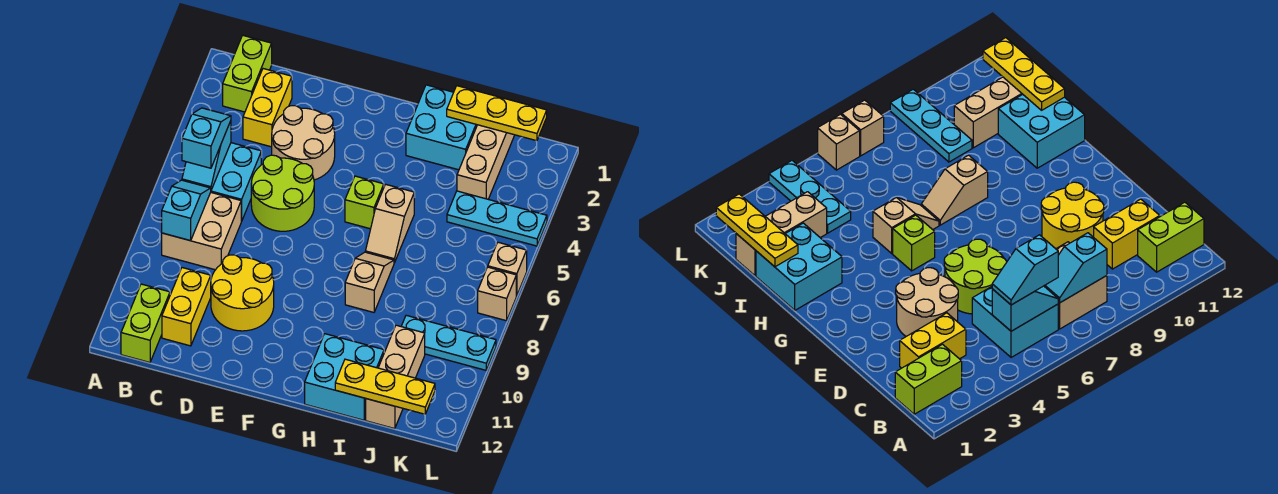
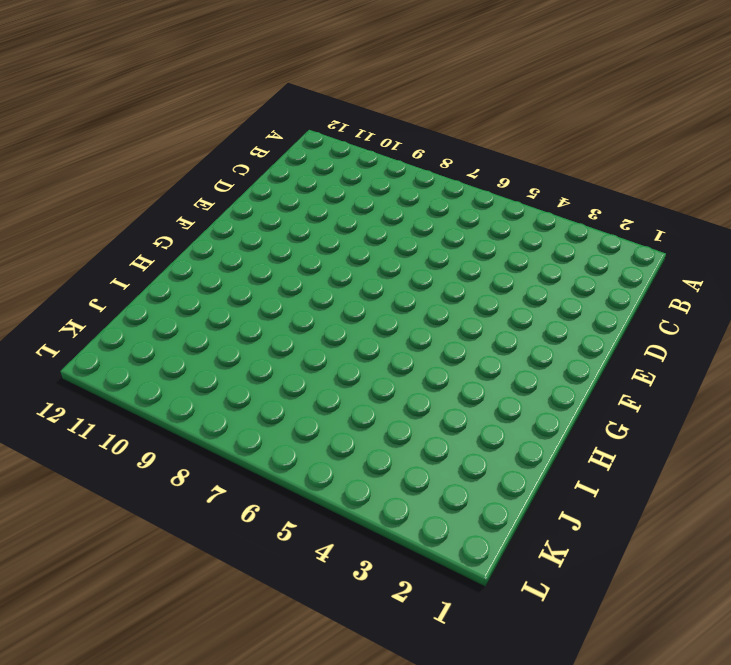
none -> lime brick B1:B2 level 1
none -> cyan brick B5:C6 level 1
none -> tan brick B7:C8 level 1

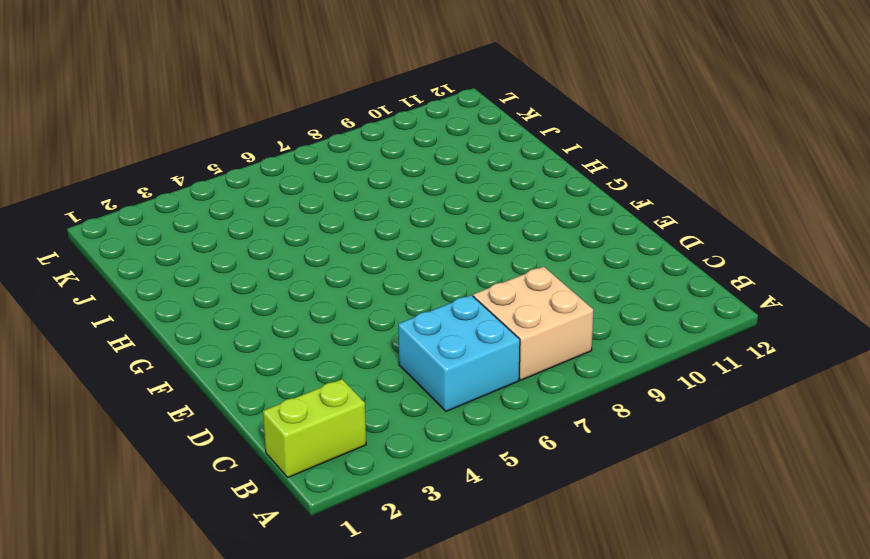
none -> lime brick B11:B12 level 1
none -> yellow brick C2:C3 level 1
none -> yellow brick C10:C11 level 1

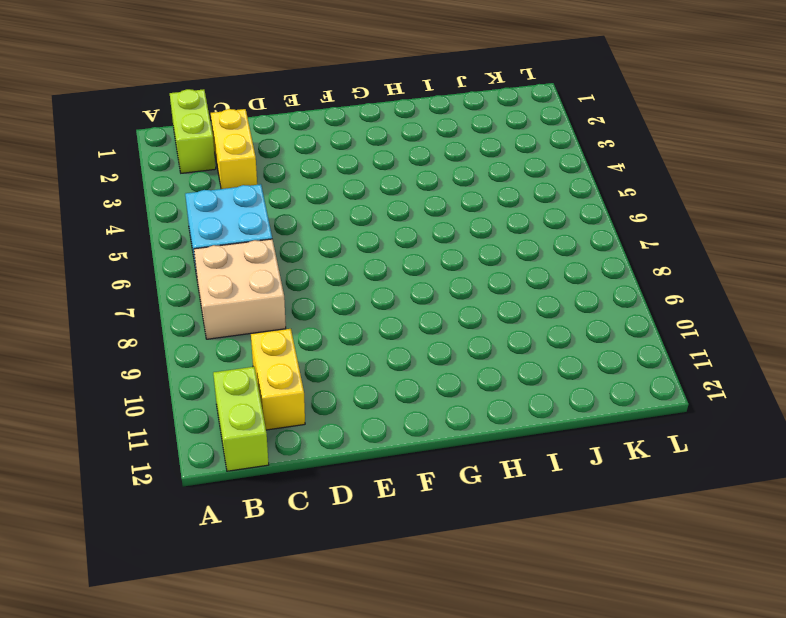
none -> tan round brick D3:E4 level 1
none -> lime round brick D5:E6 level 1
none -> yellow round brick D9:E10 level 1

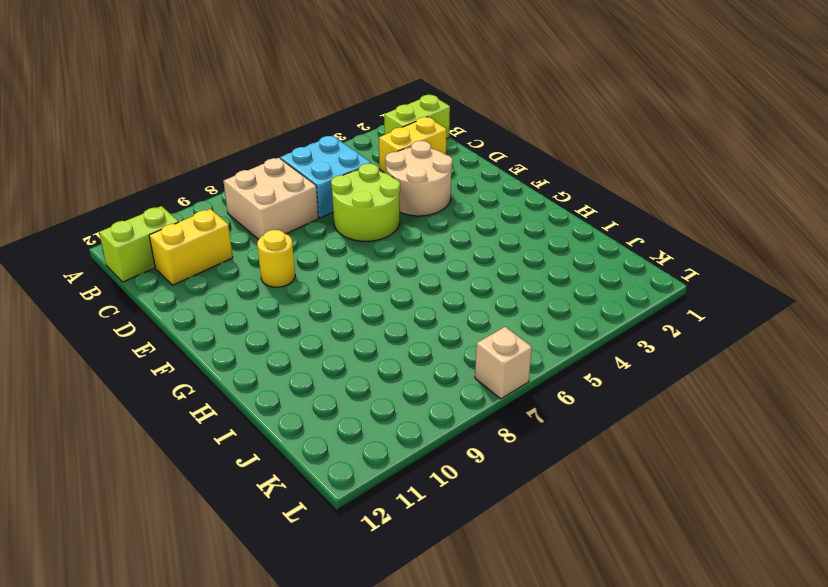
yellow round brick E9 level 1 -> yellow round brick D9:E10 level 1
none -> lime brick G5 level 1
none -> cyan brick H1:I2 level 1
none -> tan slope H5:H6 level 1 top 5

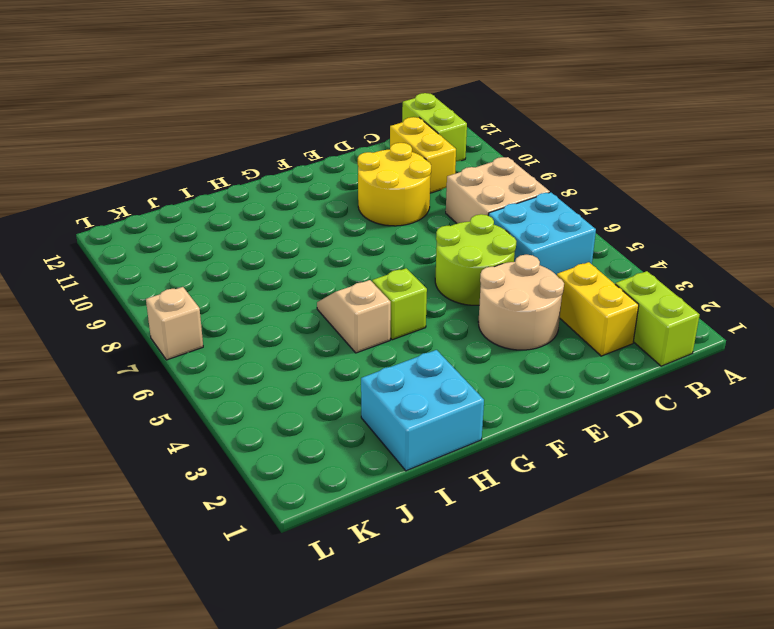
none -> tan slope H7:H8 level 1 top 8
none -> cyan brick H11:I12 level 1
none -> tan brick J1:J3 level 1

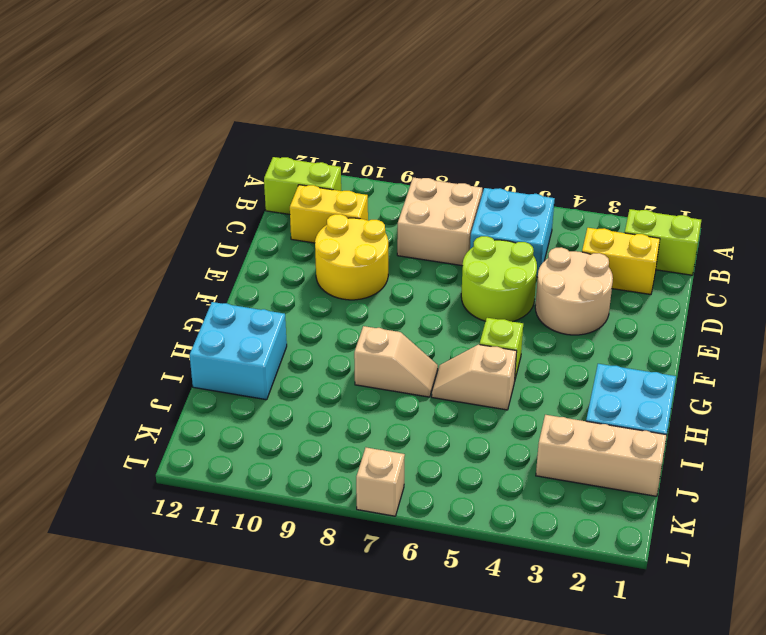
none -> cyan plate J4:L4 level 1
none -> cyan plate J9:L9 level 1
none -> tan brick J10:J12 level 1

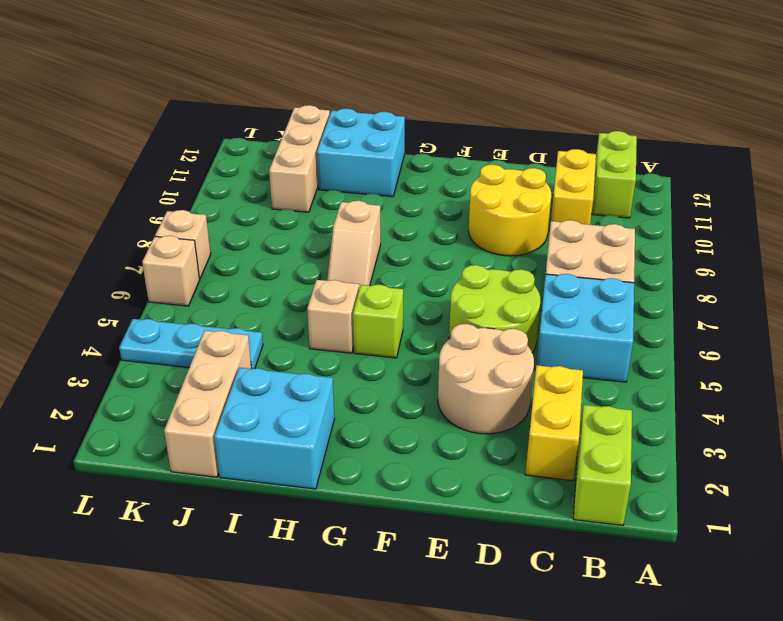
none -> cyan plate J9:L9 level 1
none -> cyan slope B5:B6 level 2 top 5
none -> cyan slope B7:B8 level 2 top 8

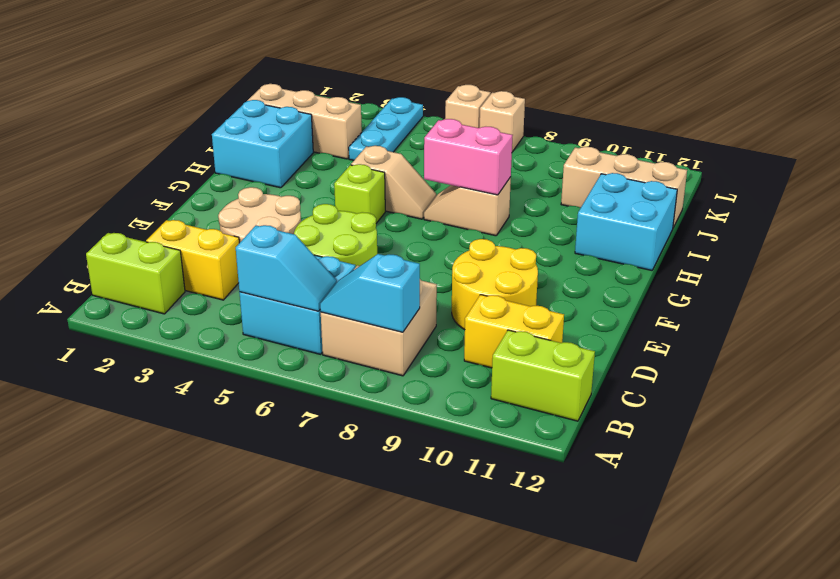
pink brick H7:H8 level 2 -> none
none -> cyan plate J9:L9 level 1
none -> yellow plate I1:K1 level 2
none -> yellow plate I12:K12 level 2

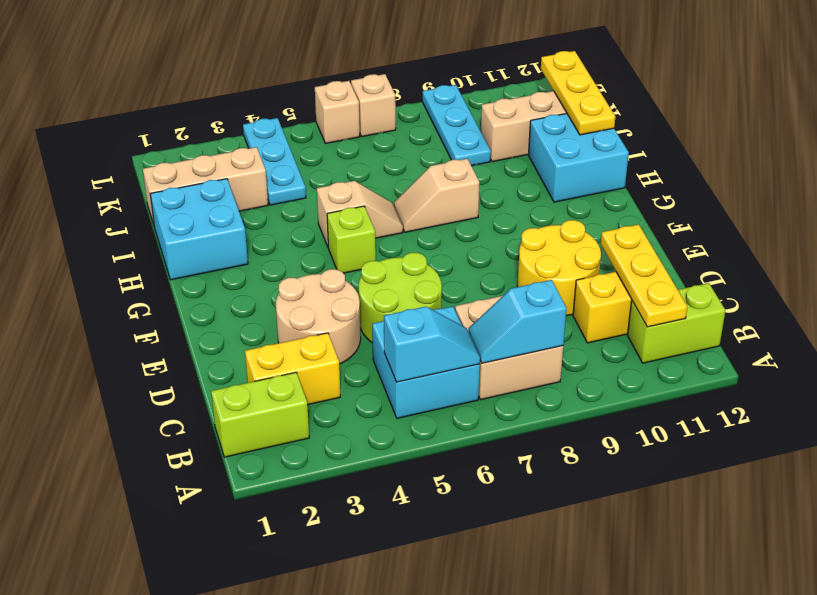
yellow plate B11:D11 level 2 -> yellow plate I1:K1 level 2
none -> cyan slope B5:B6 level 3 top 6

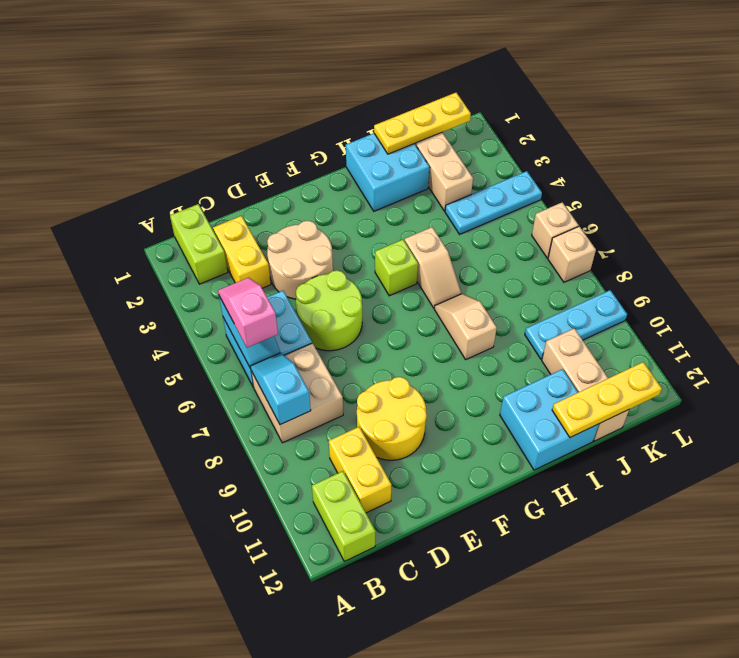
pink slope B5:B6 level 3 top 6 -> cyan slope B5:B6 level 3 top 6

